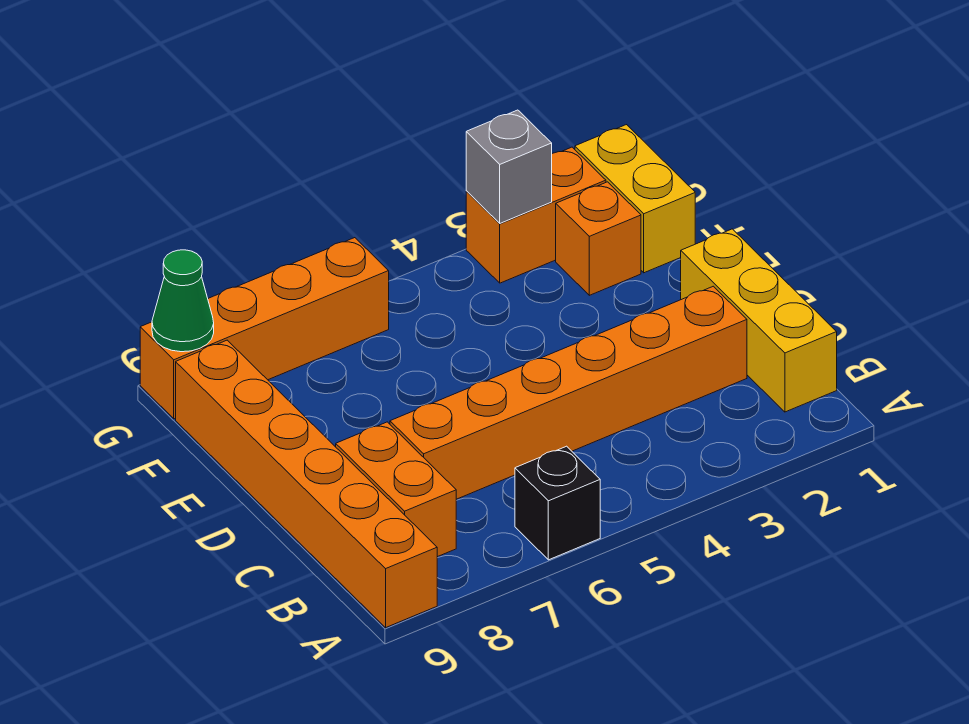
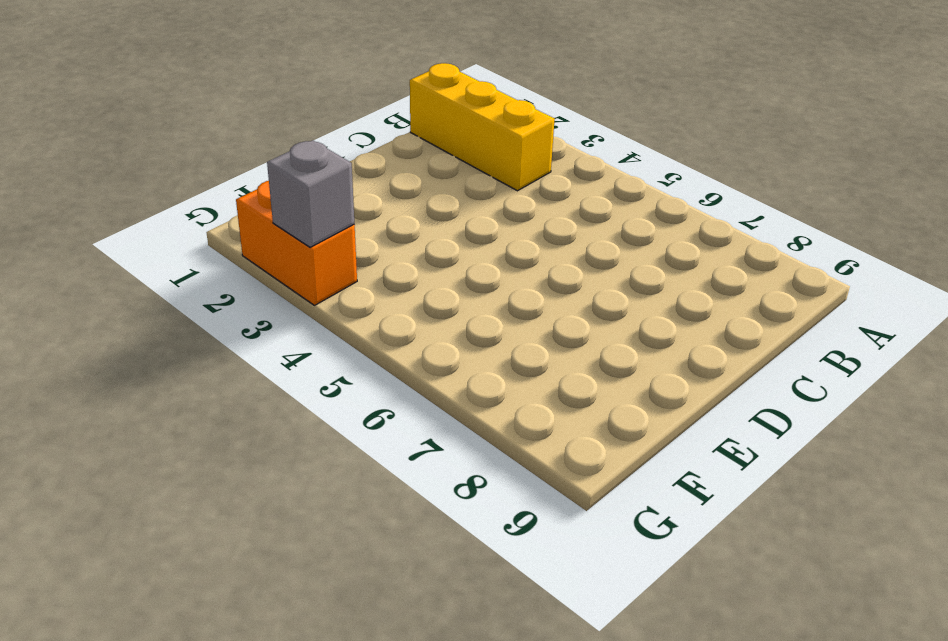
yellow brick B1:B3 level 1 -> yellow brick B1:D1 level 1
none -> black brick A6 level 1
none -> orange brick A9:F9 level 1

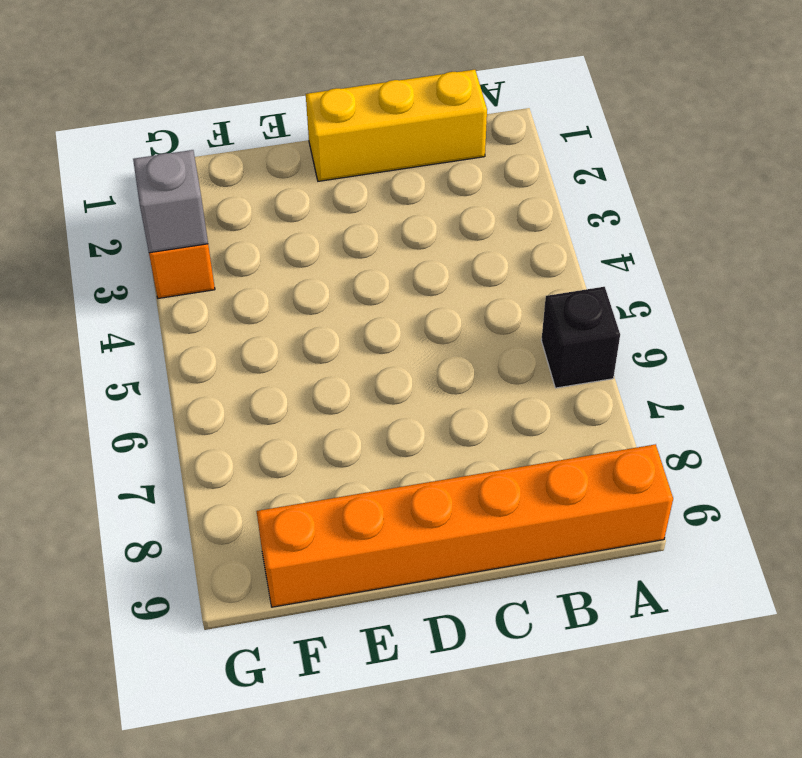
none -> orange brick B8:C8 level 1
none -> orange brick C2:C7 level 1

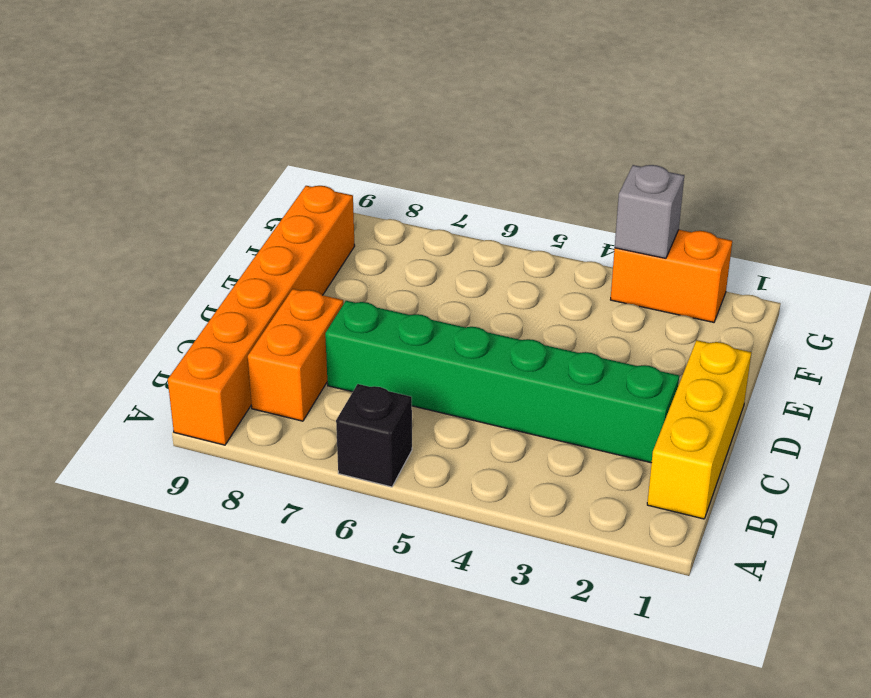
green brick C2:C7 level 1 -> orange brick C2:C7 level 1
none -> yellow brick F1:G1 level 1
none -> orange brick F2 level 1

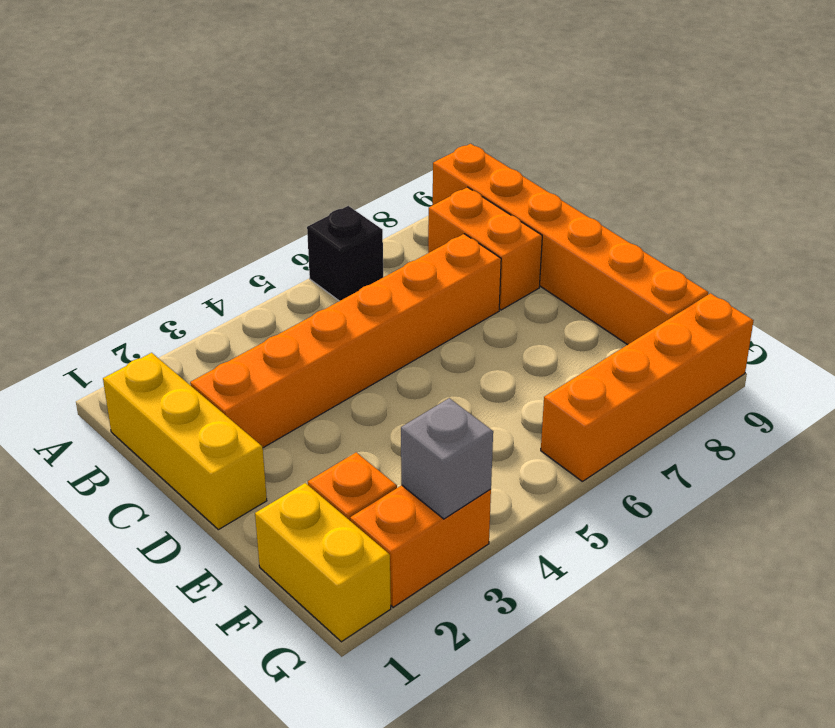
none -> green cone G9 level 2

